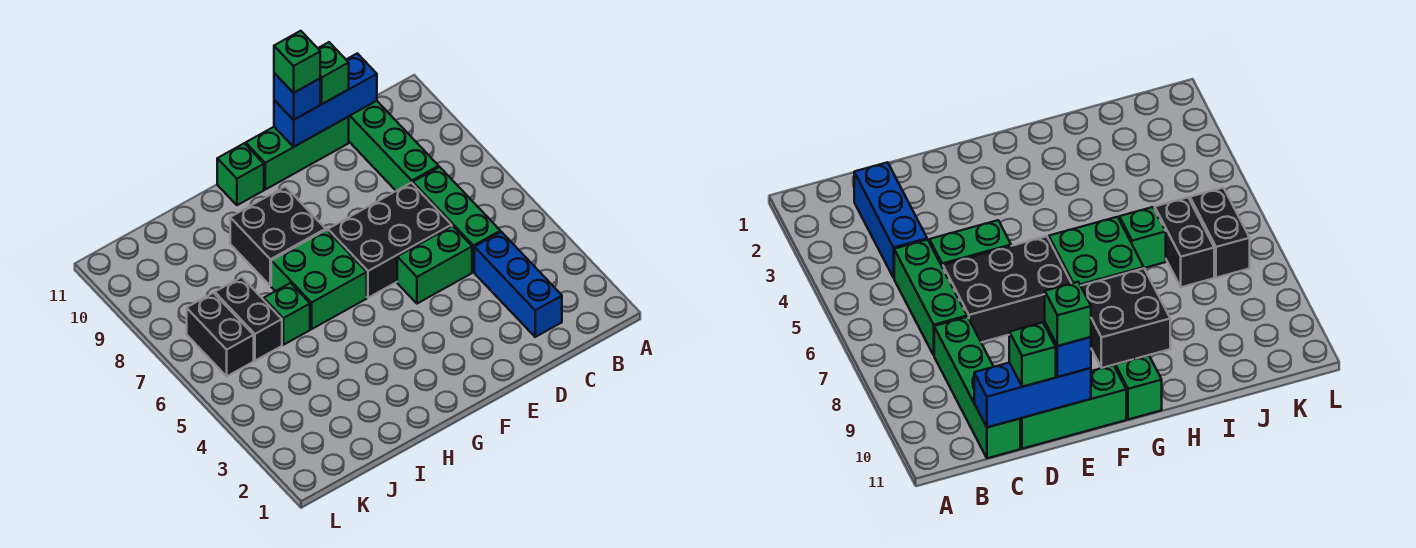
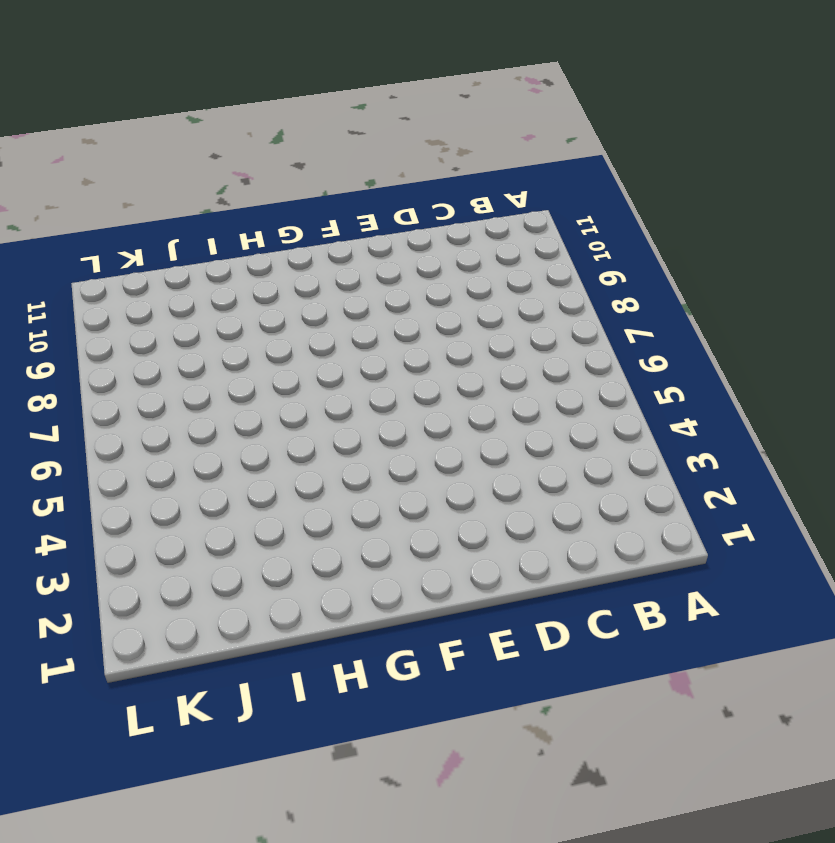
none -> blue brick C2:C4 level 1
none -> green brick C5:C7 level 1
none -> green brick C8:C11 level 1

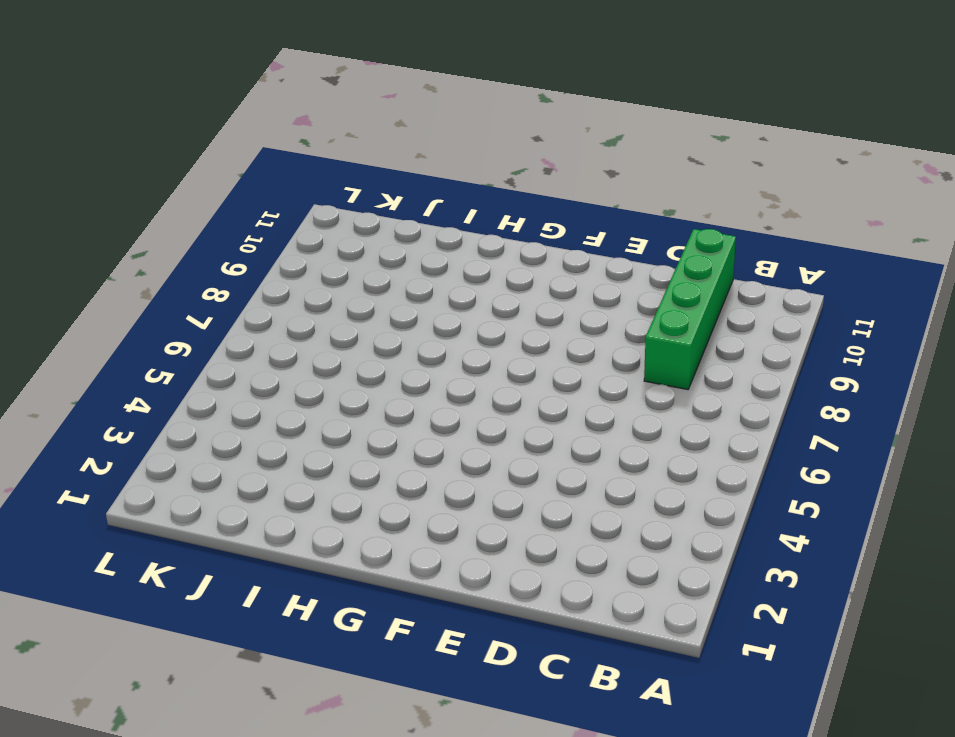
none -> blue brick C2:C4 level 1
none -> green brick C5:C7 level 1
none -> green brick D5:E5 level 1

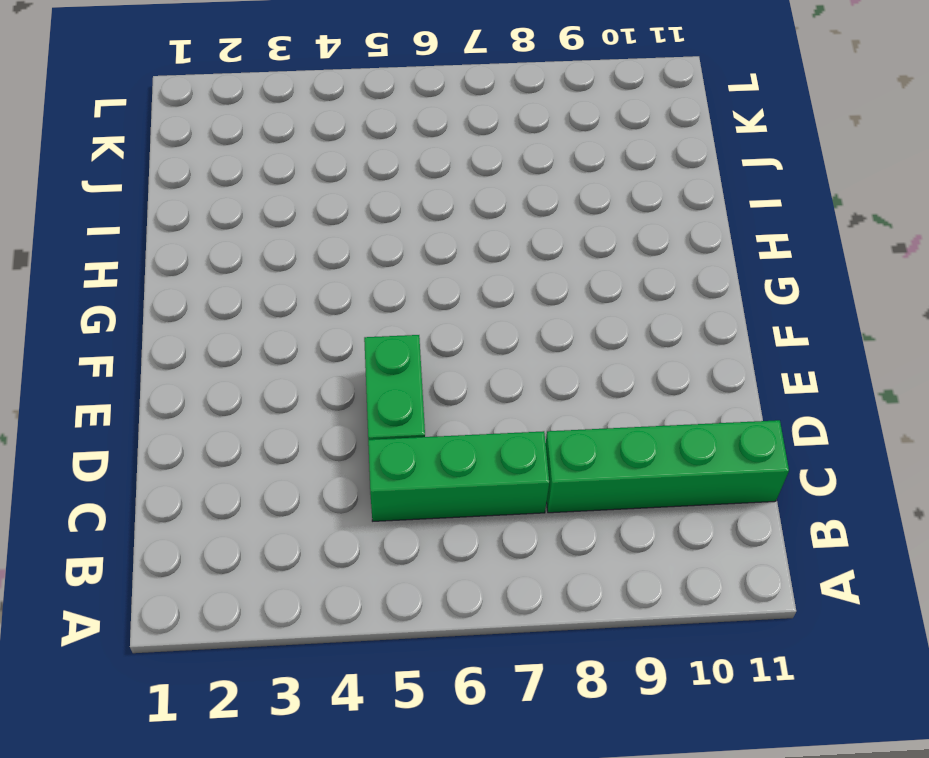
none -> blue brick C2:C4 level 1
none -> black brick D6:F7 level 1
none -> green brick D11:F11 level 1

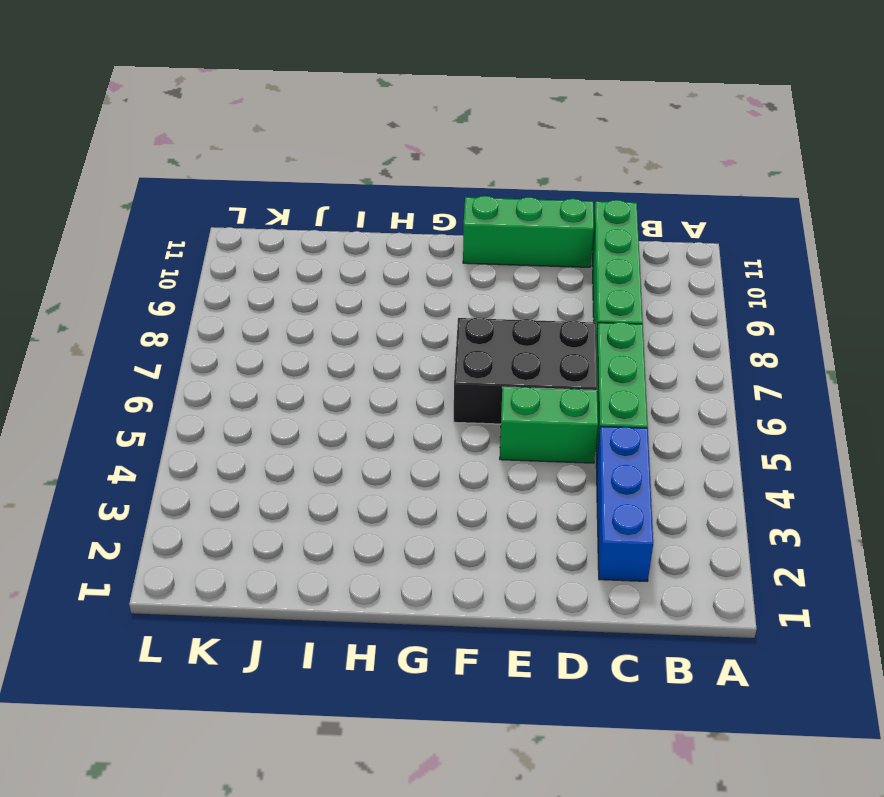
none -> green brick G6:H7 level 1
none -> black brick G8:H9 level 1
none -> green brick G11 level 1

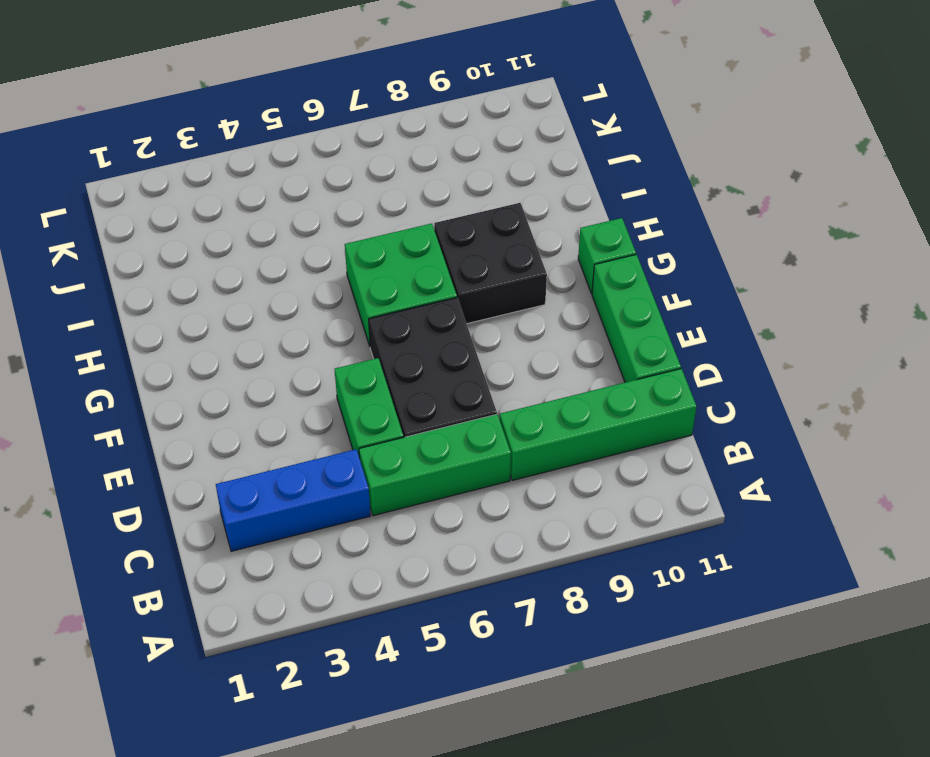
none -> green brick I6 level 1
none -> black brick J6:J7 level 1
none -> black brick K6:K7 level 1

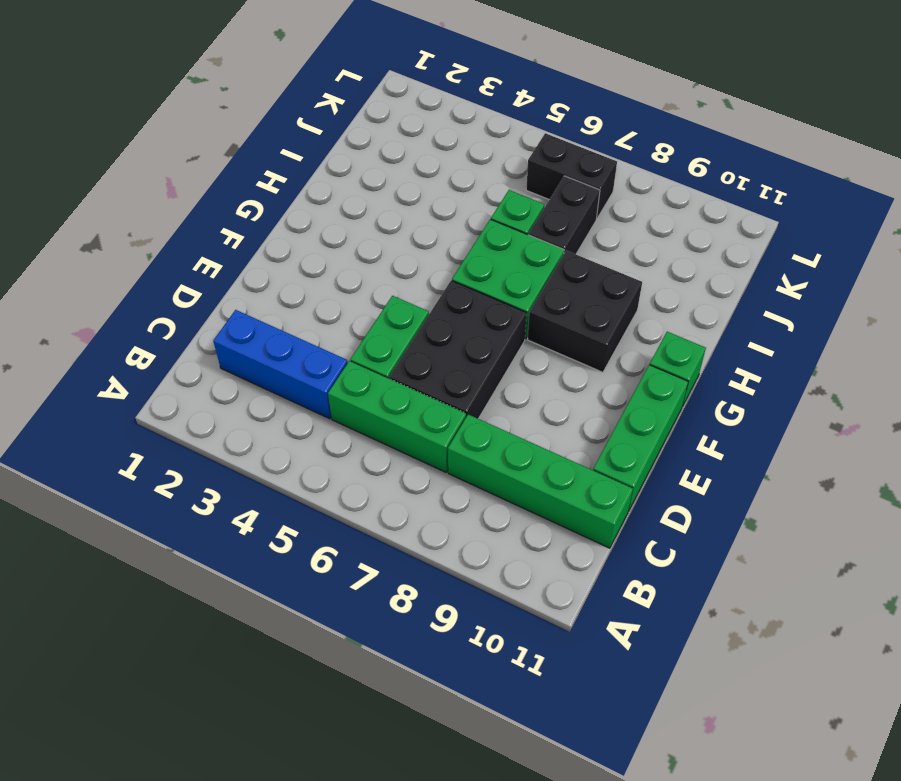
black brick I7:J7 level 1 -> black brick J6:J7 level 1
none -> blue brick C11:E11 level 2
none -> green brick D11 level 3
none -> blue brick E11 level 3

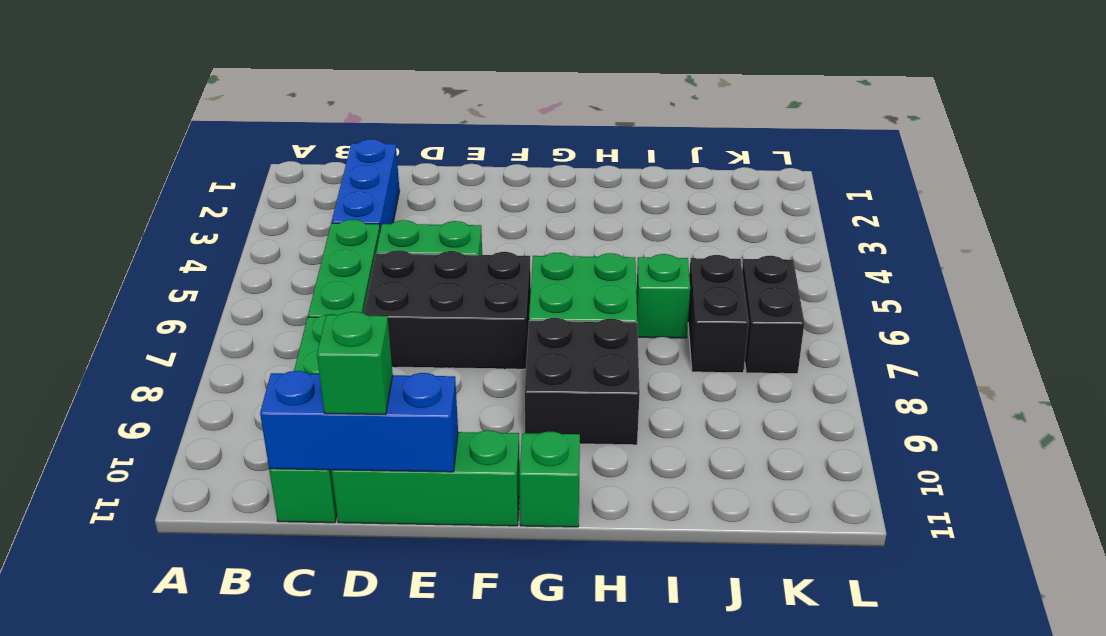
none -> blue brick E11 level 3
none -> green brick E11 level 4

